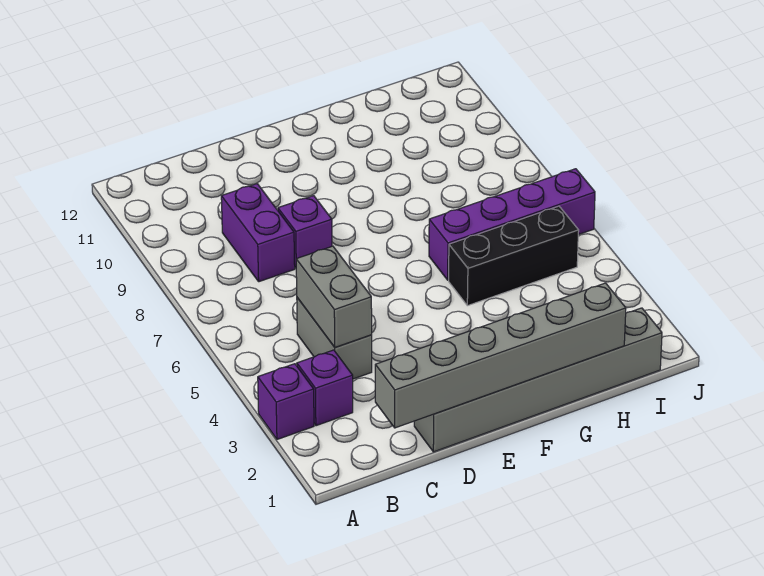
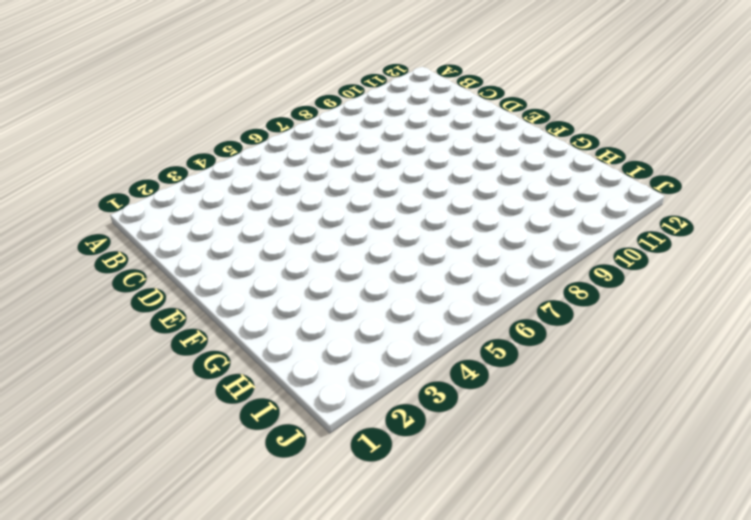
none -> purple brick A3 level 1
none -> purple brick B3 level 1

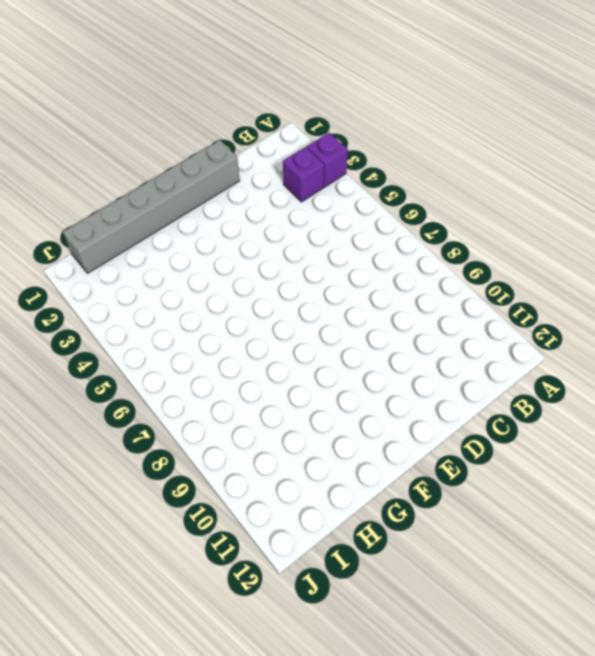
none -> grey brick C4:C5 level 1
none -> purple brick C8:C9 level 1

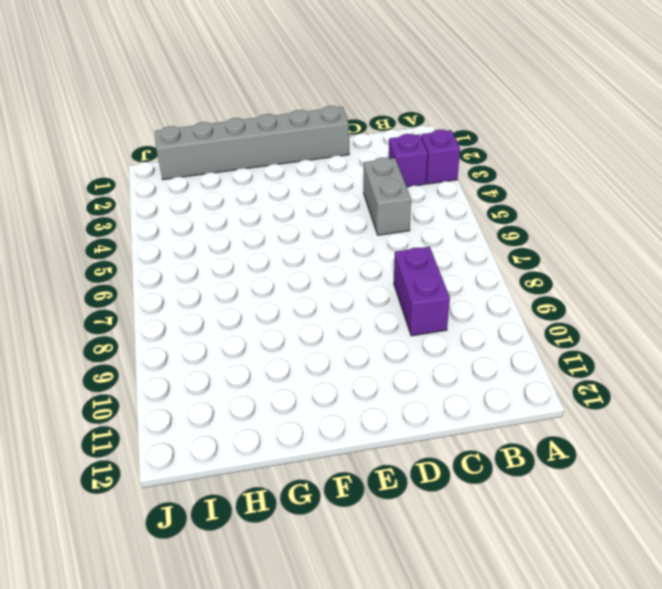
none -> purple brick D8 level 1
none -> black brick G5:I5 level 1

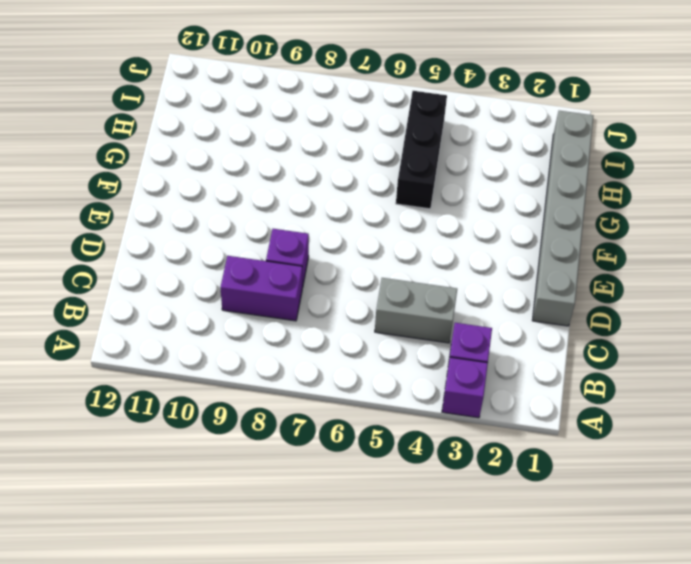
none -> purple brick G6:J6 level 1
none -> grey brick C1:H1 level 2

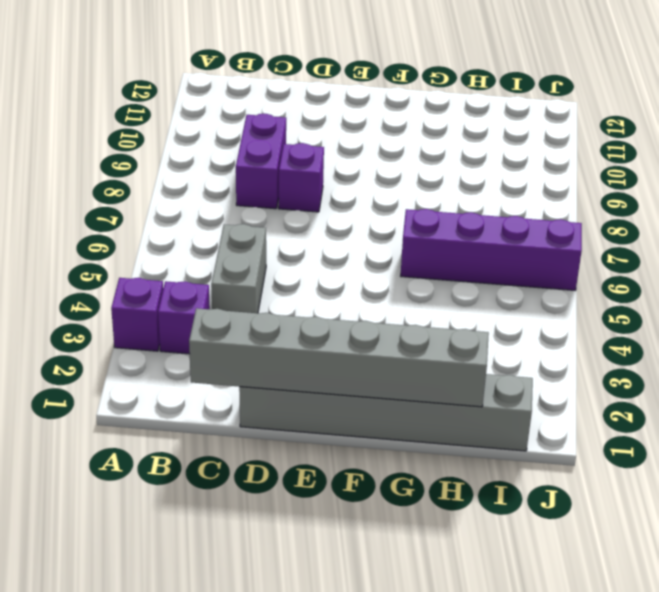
none -> black brick G5:I5 level 1
none -> grey brick C4:C5 level 2

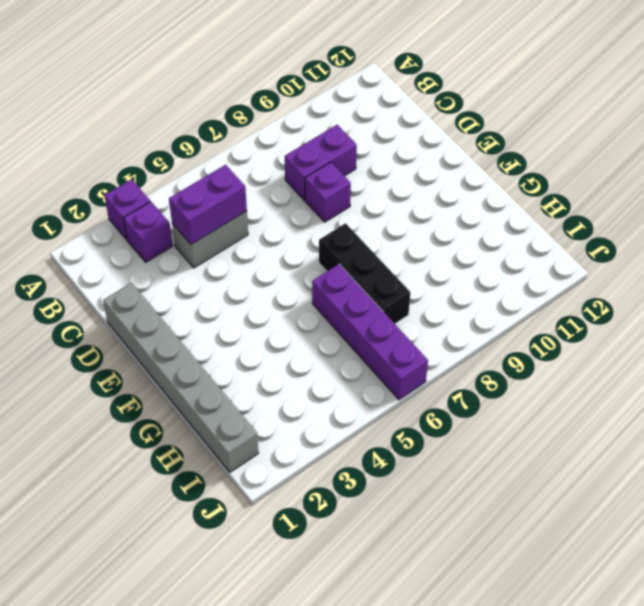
purple brick C4:C5 level 2 -> grey brick C4:C5 level 2
black brick F7:H7 level 1 -> black brick G5:I5 level 1
none -> grey brick C1:H1 level 2

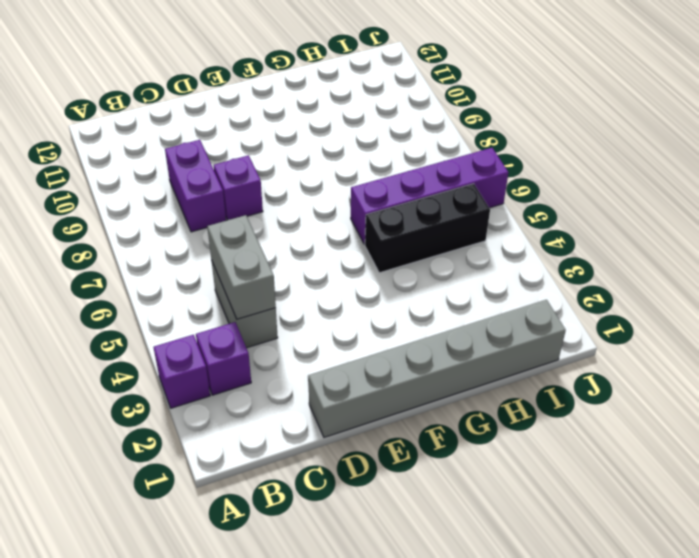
none -> grey brick C1:H1 level 2

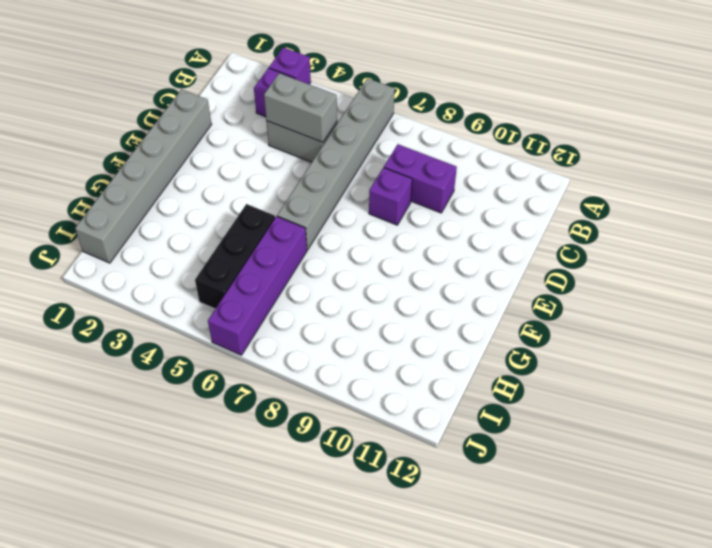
grey brick A6:F6 level 1 -> grey brick C1:H1 level 2

